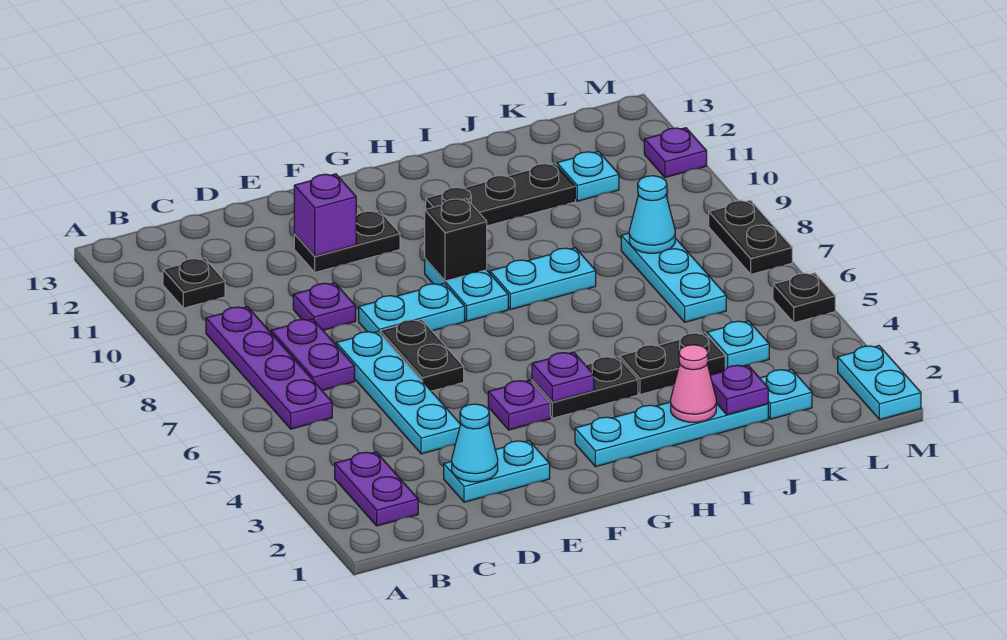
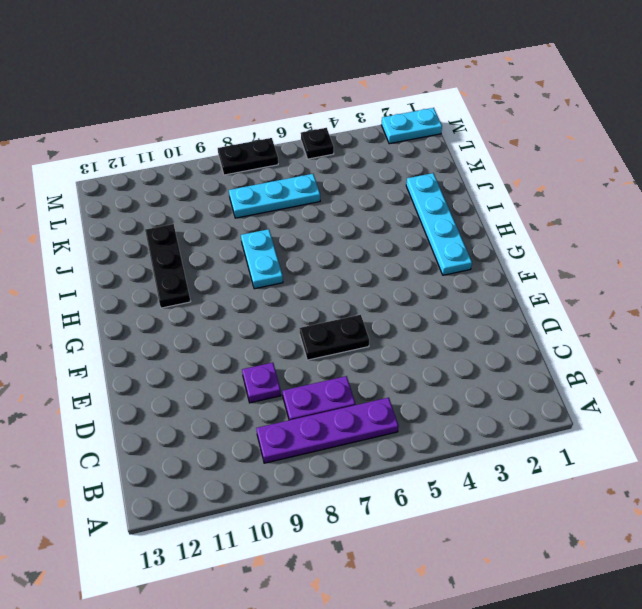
none -> purple plate B2:B3 level 1
none -> black plate B11 level 1
none -> cyan plate D2:E2 level 1
none -> cyan plate D4:D7 level 1

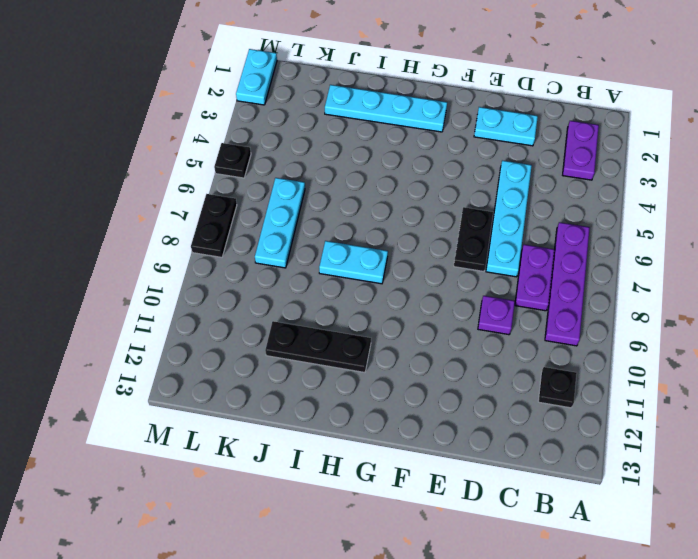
none -> cyan plate E8:F8 level 1
none -> black plate E11:F11 level 1
none -> purple plate F4 level 1
none -> black plate G4:H4 level 1

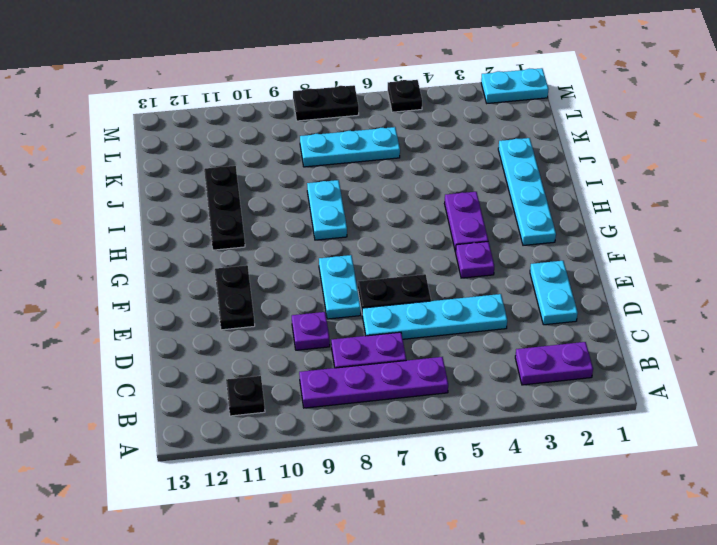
purple plate G4:H4 level 1 -> black plate G4:H4 level 1
none -> cyan plate G8:G9 level 1
none -> black plate I4:J4 level 1
none -> cyan plate K2 level 1
none -> cyan plate K4 level 1

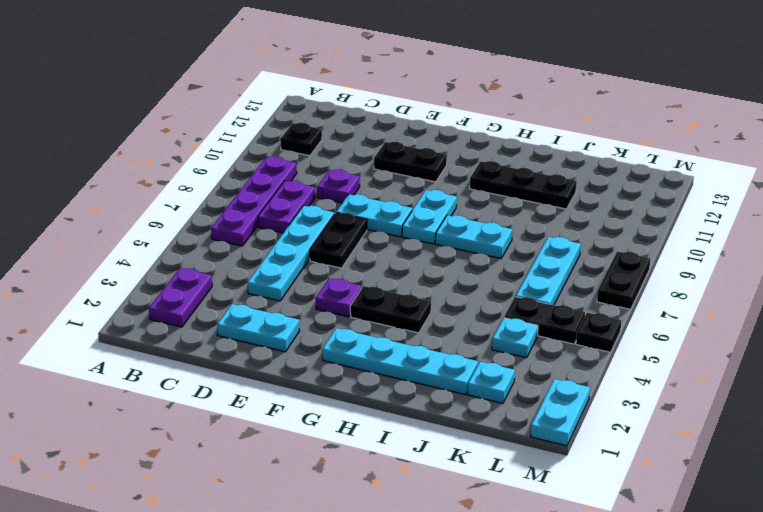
black plate K5:L5 level 1 -> black plate I4:J4 level 1
none -> cyan plate K11 level 1
none -> purple plate M11 level 1
none -> cyan cone D2 level 2
none -> purple brick E11 level 2

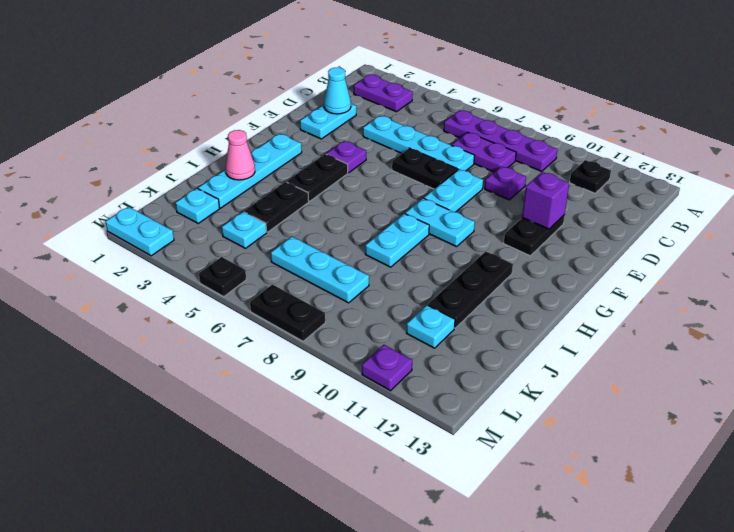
none -> purple plate G4 level 2
none -> black brick G9 level 2
none -> purple plate J2 level 2
none -> cyan cone K8 level 2

